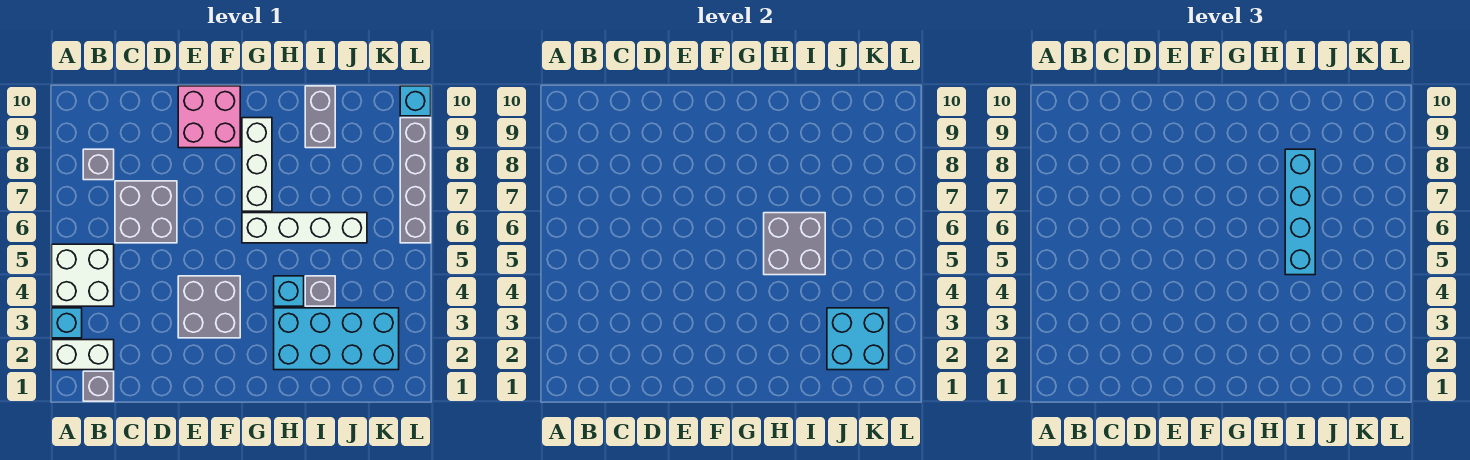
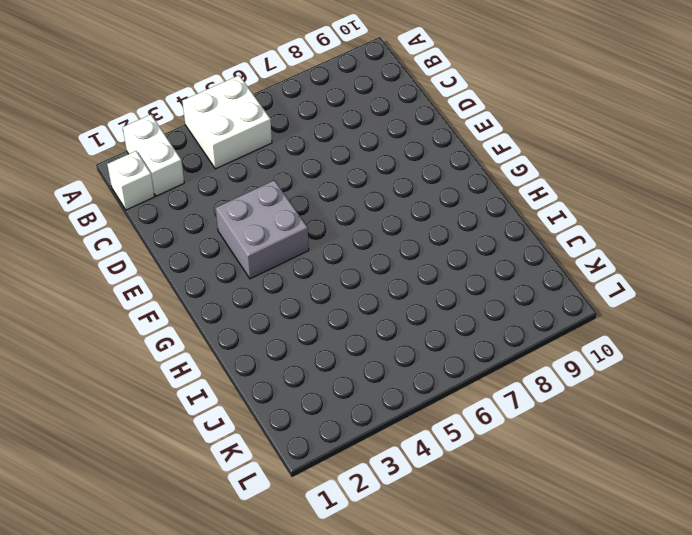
white brick B1 level 1 -> grey brick B1 level 1
none -> cyan brick A3 level 1
none -> grey brick B8 level 1
none -> grey brick C6:D7 level 1

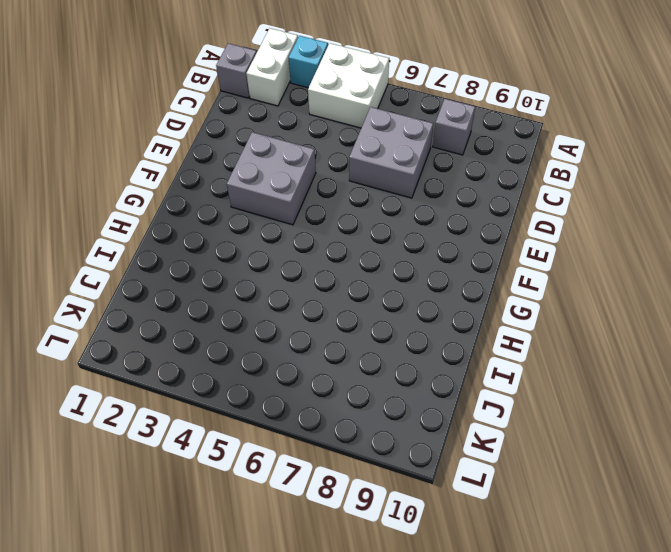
none -> pink brick E9:F10 level 1
none -> white brick G6:J6 level 1
none -> white brick G7:G9 level 1

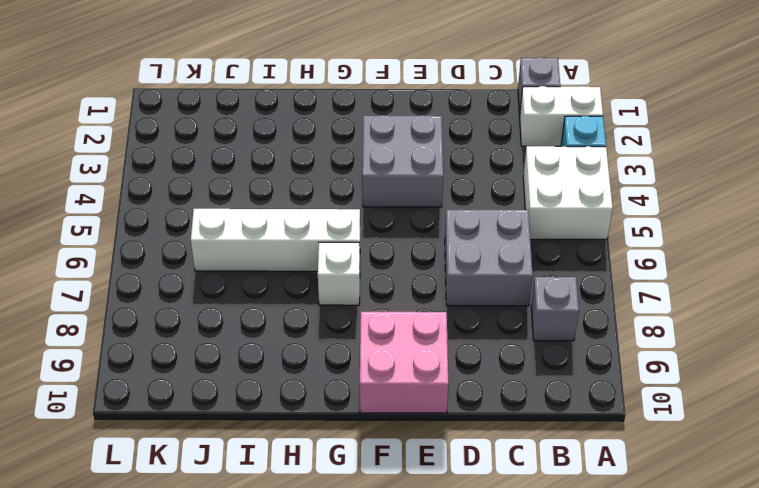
white brick G7 level 1 -> white brick G7:G9 level 1
none -> cyan brick H2:K3 level 1
none -> cyan brick H4 level 1
none -> grey brick I4 level 1

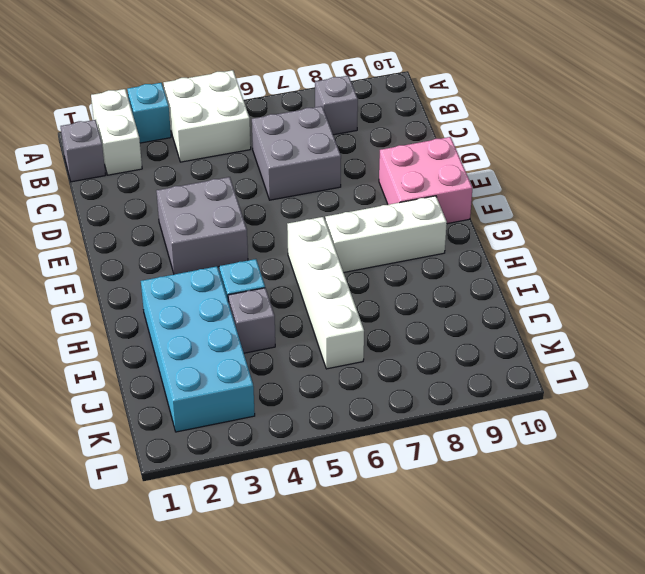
none -> grey brick I9:I10 level 1
none -> grey brick L6:L9 level 1
none -> cyan brick L10 level 1

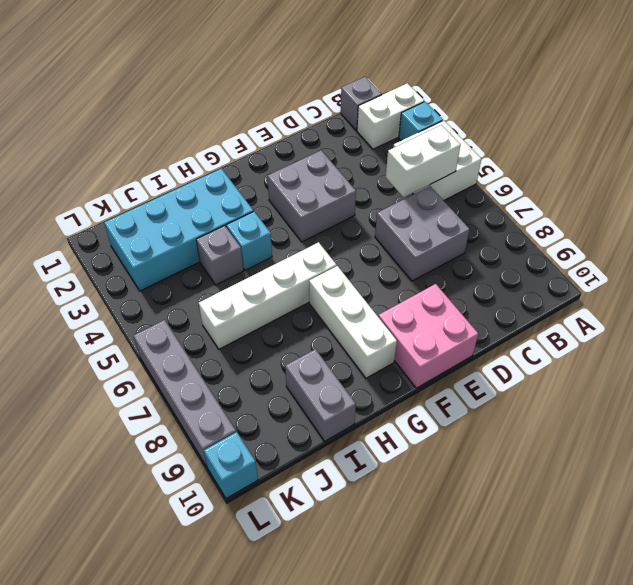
white brick B5:C5 level 2 -> none
none -> grey brick B8 level 1
none -> grey brick H5:I6 level 2
none -> cyan brick J2:K3 level 2

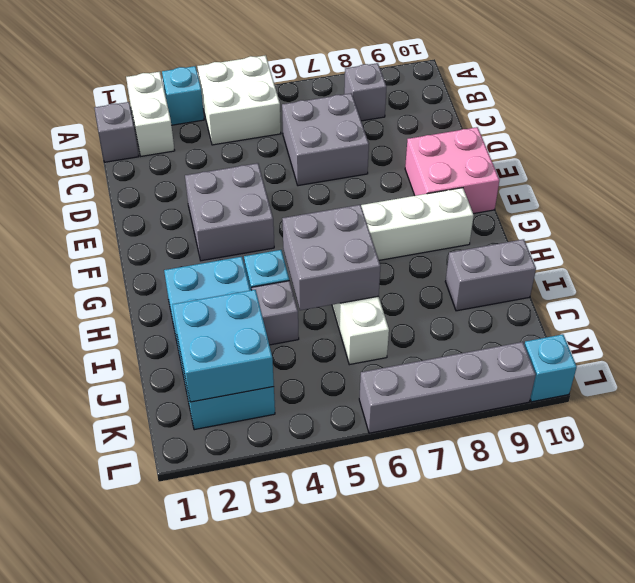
none -> cyan brick I5:I8 level 3

